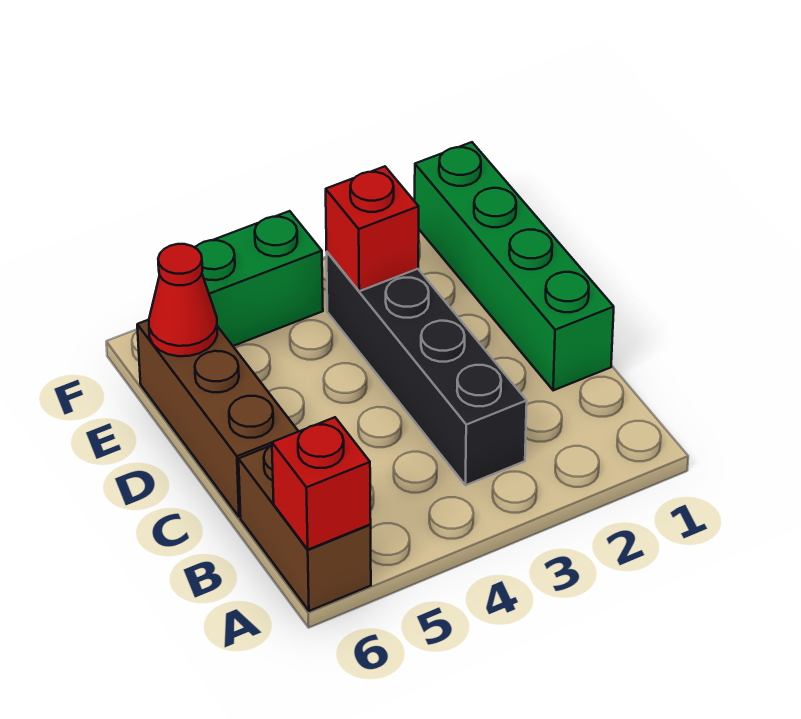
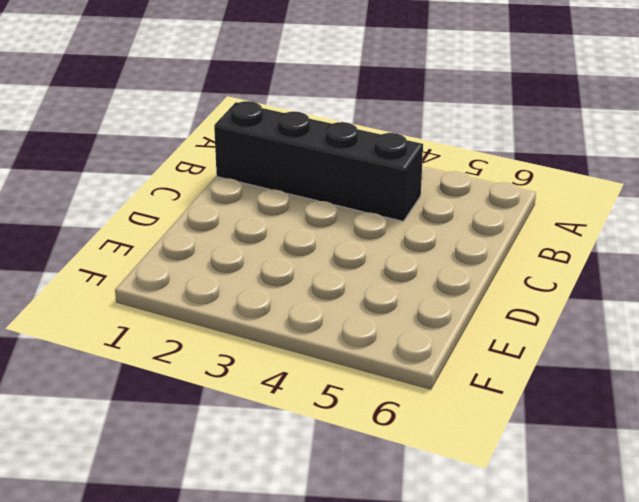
black brick B1:B4 level 1 -> black brick B3:E3 level 1
none -> brown brick A6:B6 level 1
none -> green brick C1:F1 level 1

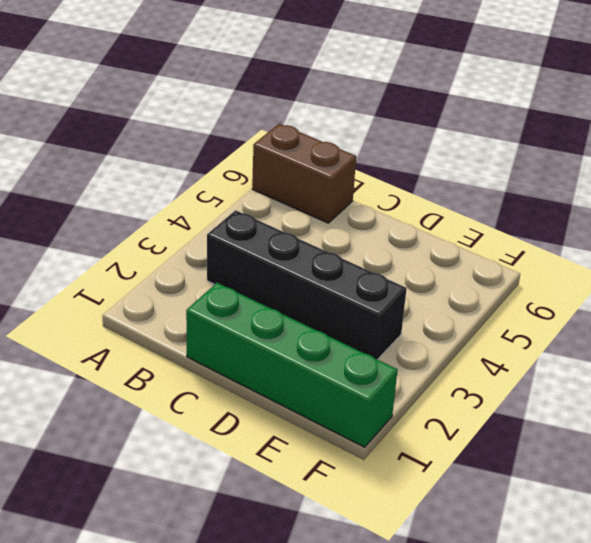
none -> brown brick C6:E6 level 1
none -> green brick F4:F5 level 1

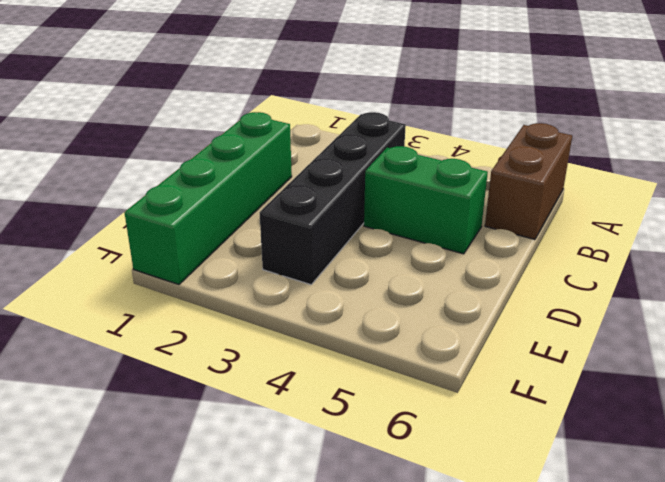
green brick C4:C5 level 1 -> green brick F4:F5 level 1
none -> brown brick C6:E6 level 1
none -> red brick A6 level 2

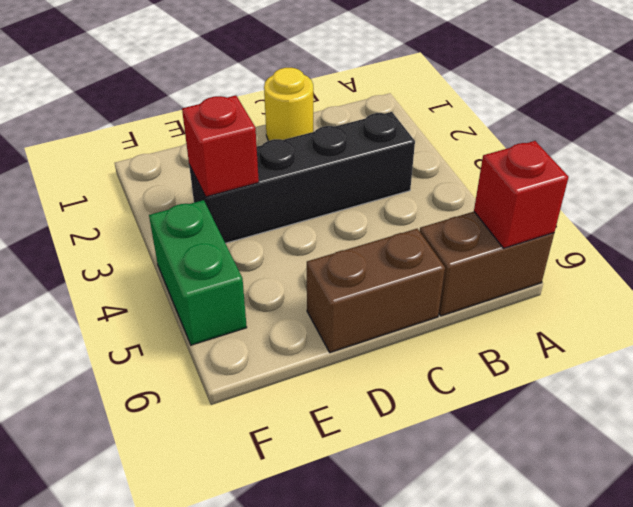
yellow round brick C1 level 1 -> green brick C1:F1 level 1
brown brick C6:D6 level 1 -> brown brick C6:E6 level 1
none -> red cone E6 level 2

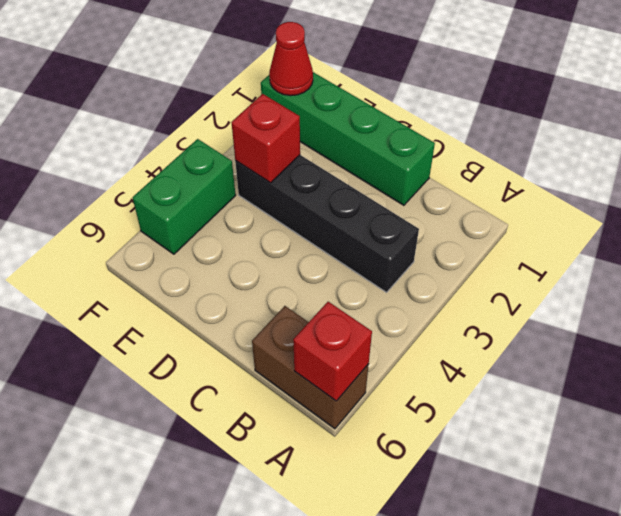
red cone F1 level 2 -> red cone E6 level 2
none -> brown brick C6:E6 level 1

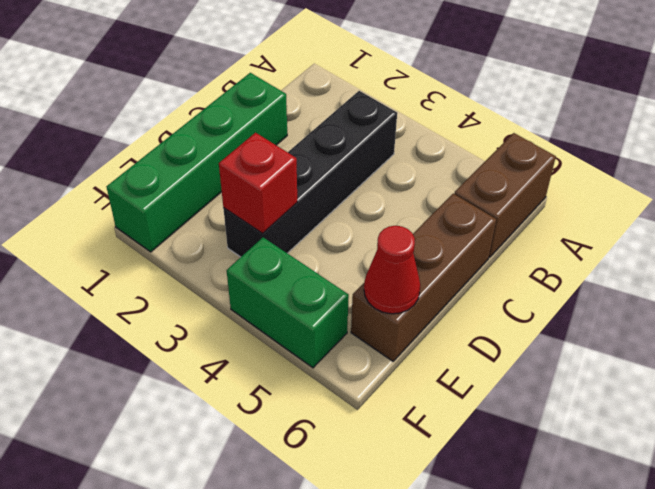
none -> red brick A6 level 2

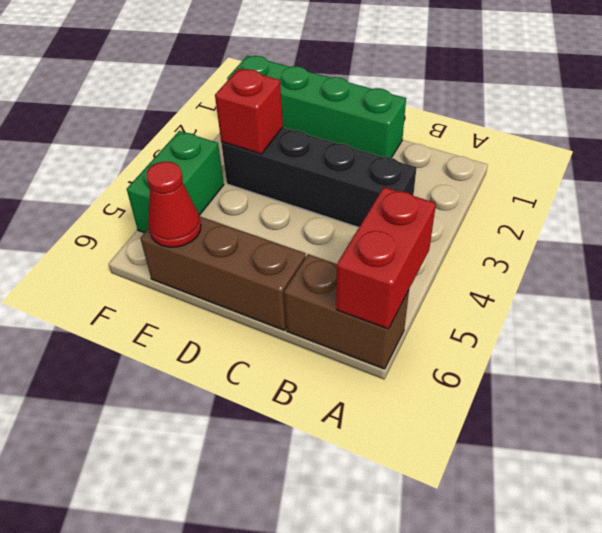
red brick A5:A6 level 2 -> red brick A6 level 2

